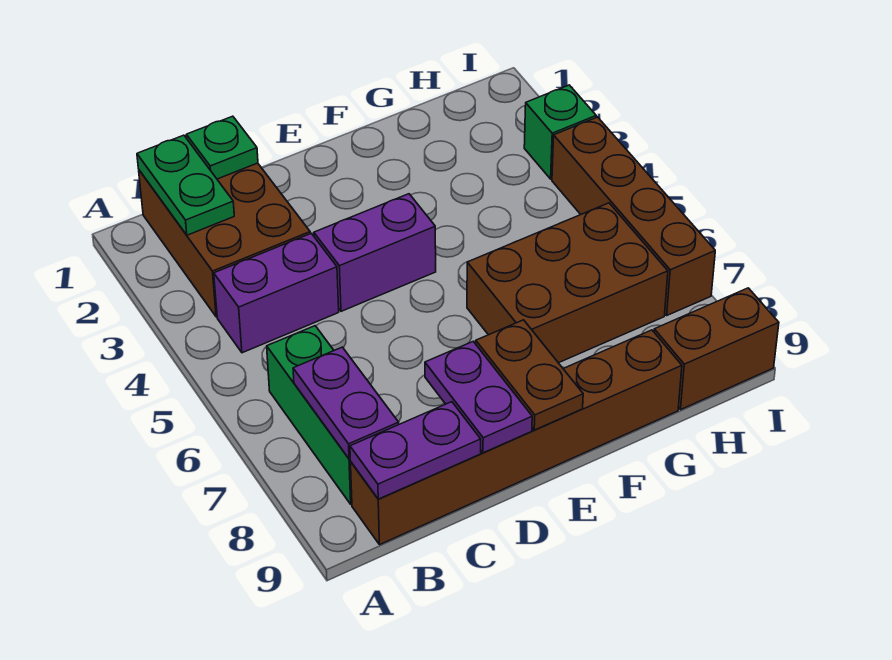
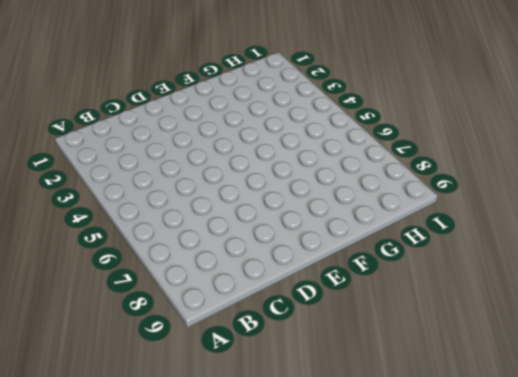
none -> brown brick B1:C3 level 1
none -> purple brick B4:C4 level 1
none -> green brick B6:B8 level 1

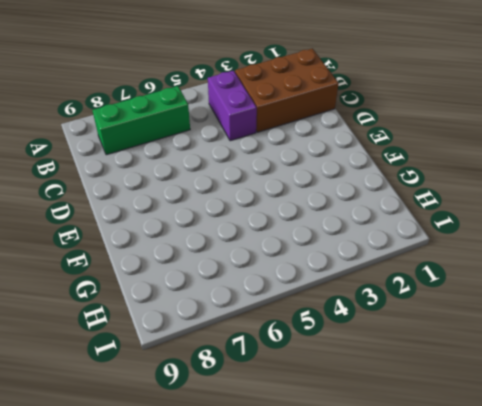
none -> brown brick B9:G9 level 1
none -> purple brick D4:E4 level 1
none -> brown brick F6:H7 level 1

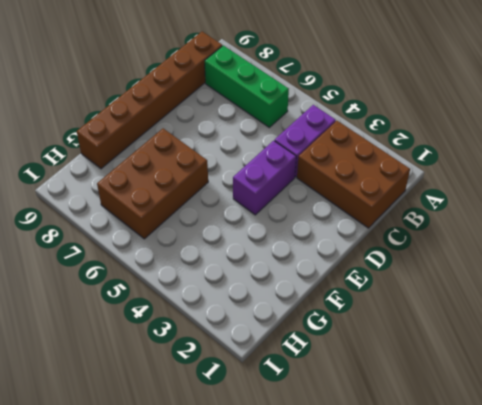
none -> brown brick H9:I9 level 1
none -> green brick I3 level 1
none -> brown brick I4:I7 level 1

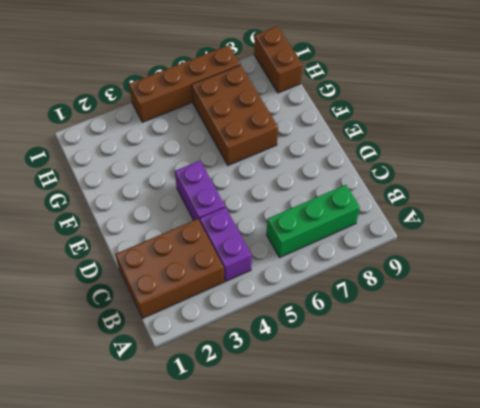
none -> brown brick B9:G9 level 1
none -> green brick I3 level 1
none -> green plate B1:B2 level 2

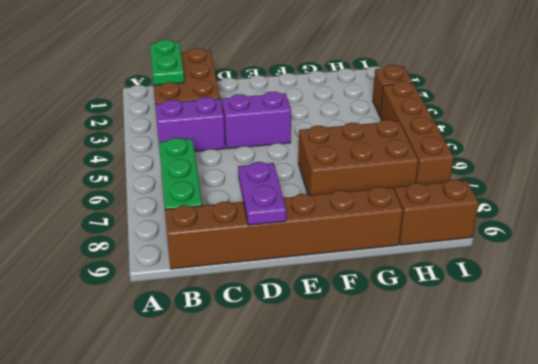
brown brick I3 level 1 -> green brick I3 level 1
none -> purple plate B7:B8 level 2
none -> purple plate B9:C9 level 2
none -> green plate C1 level 2

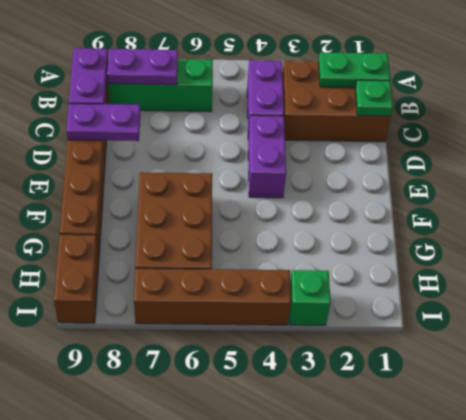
none -> brown plate E8:E9 level 2

